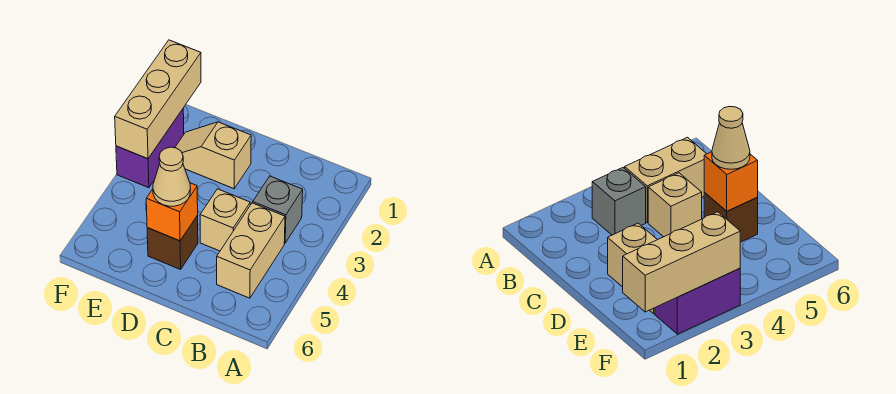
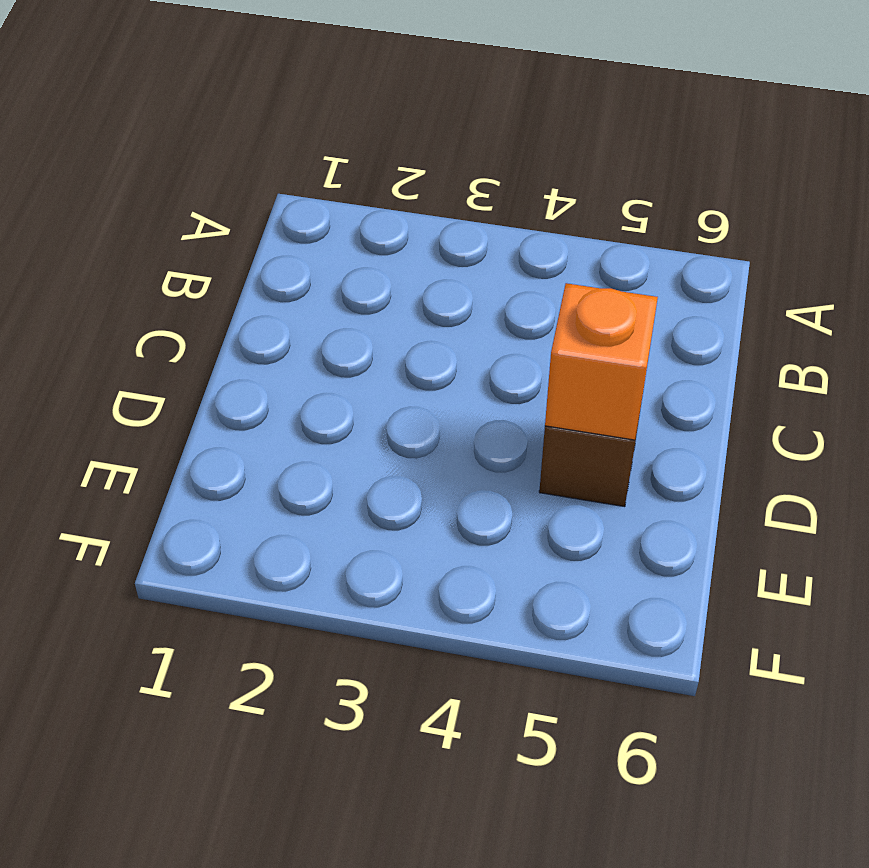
none -> grey brick B3 level 1
none -> tan brick B4:B5 level 1

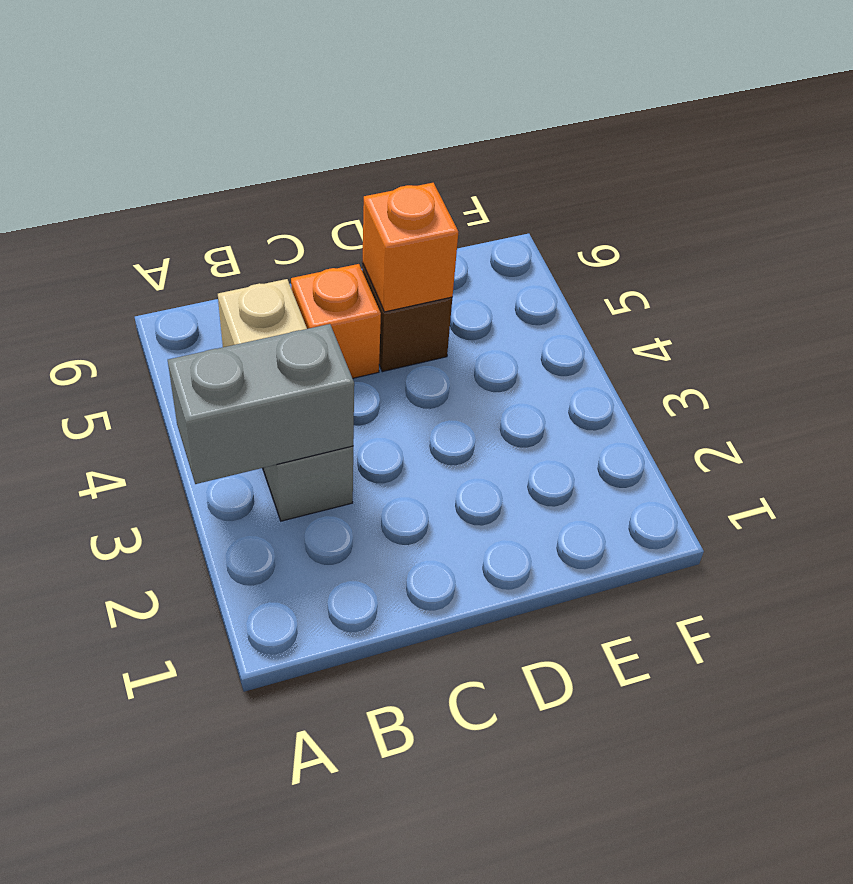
grey brick A3:B3 level 2 -> none
orange brick C5 level 1 -> none
none -> tan brick C4 level 1
none -> tan slope D2:E2 level 1 top D

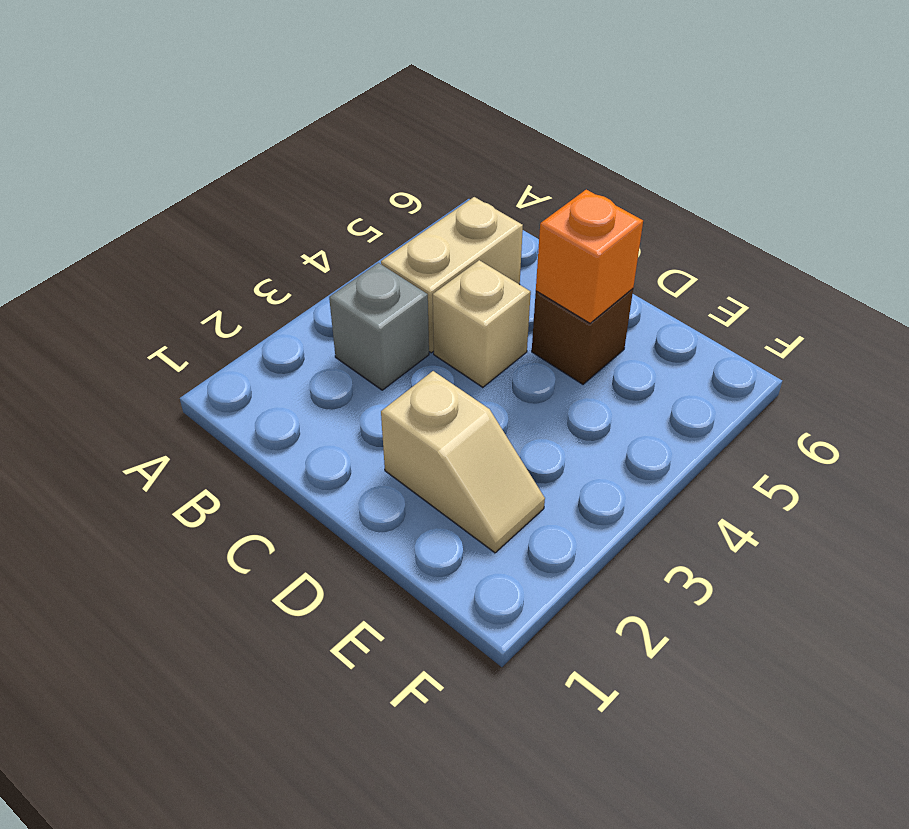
none -> purple brick F2:F3 level 1
none -> tan brick F1:F3 level 2

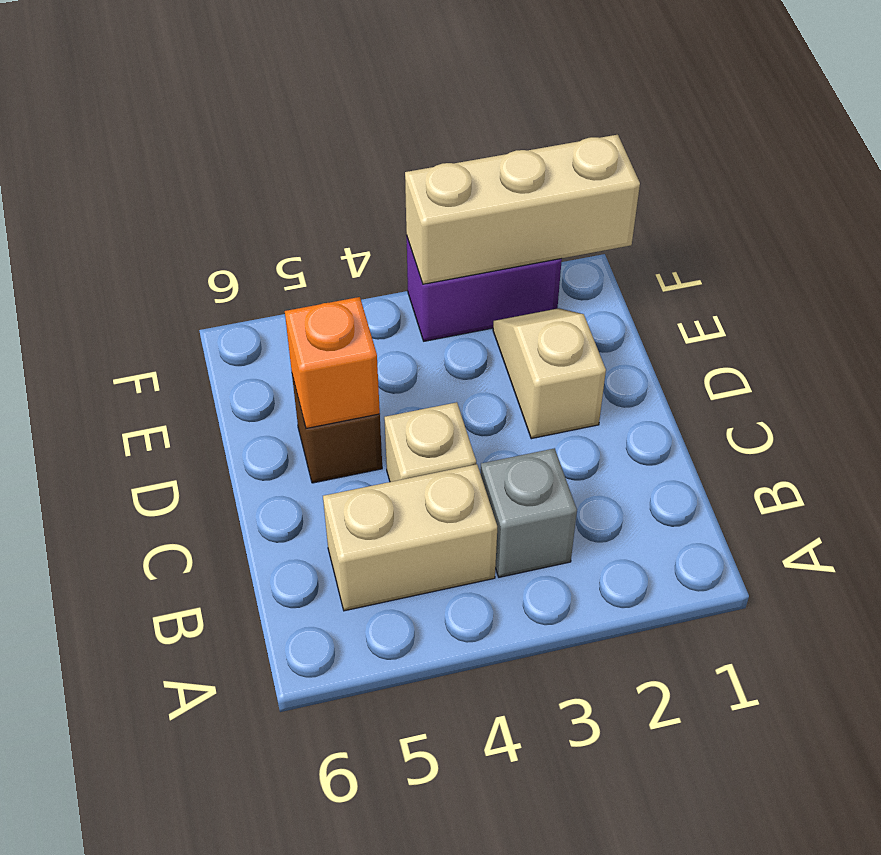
none -> tan cone D5 level 3

